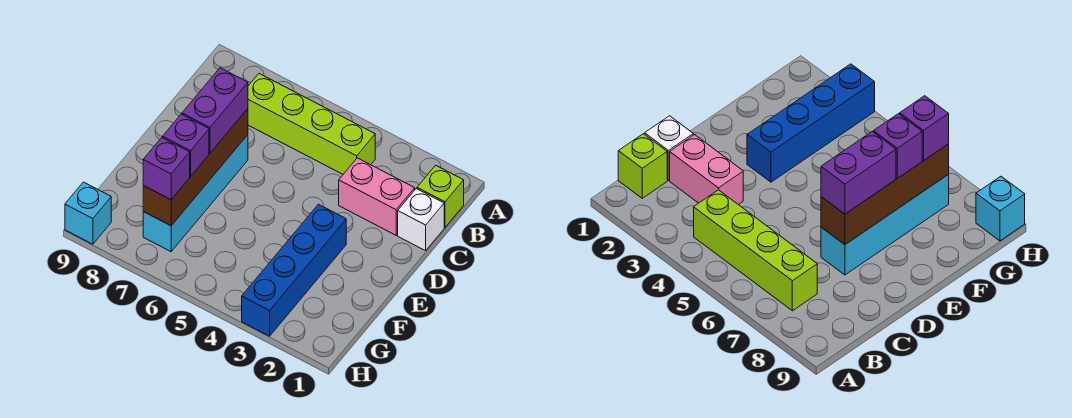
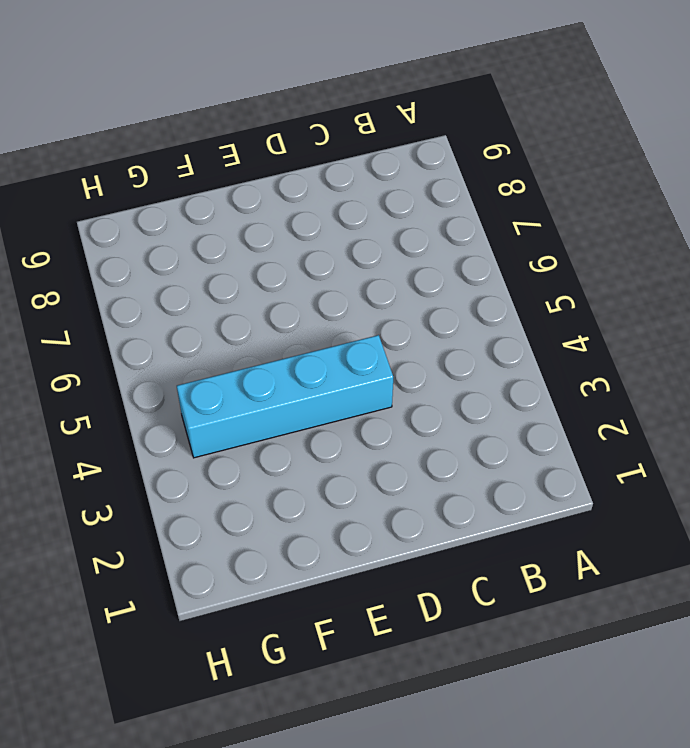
cyan brick D4:G4 level 1 -> cyan brick D7:G7 level 1
none -> lime brick B1 level 1
none -> lime brick B4:B7 level 1

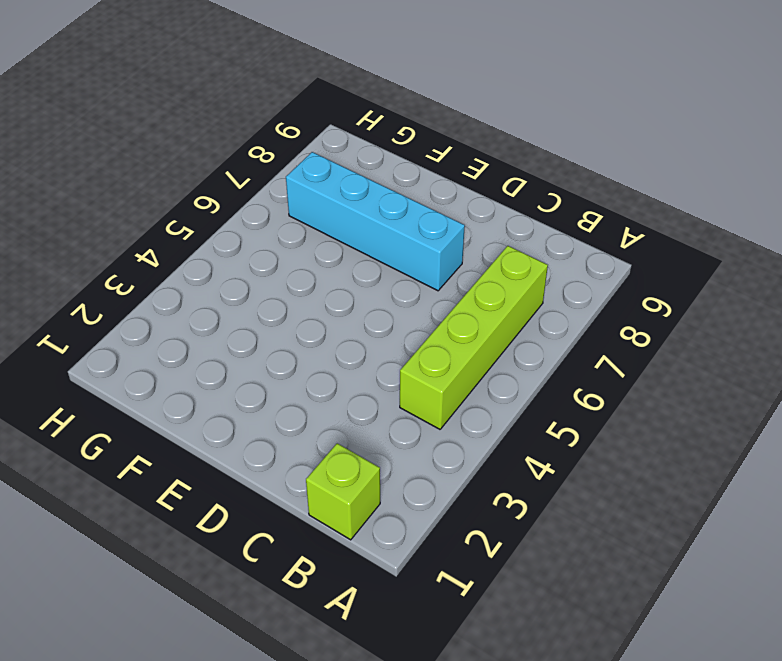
none -> white brick C1 level 1
none -> pink brick C2:C3 level 1

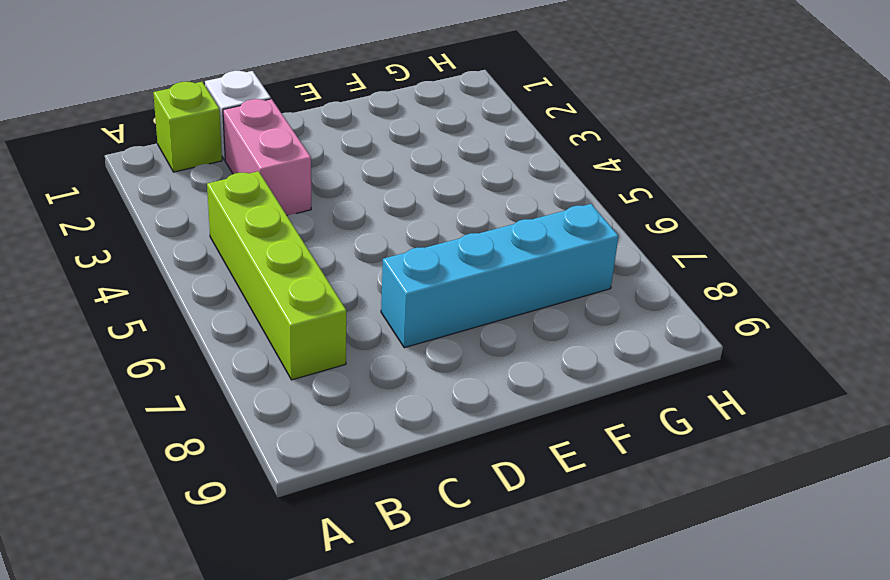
none -> blue brick E3:H3 level 1
none -> cyan brick H9 level 1

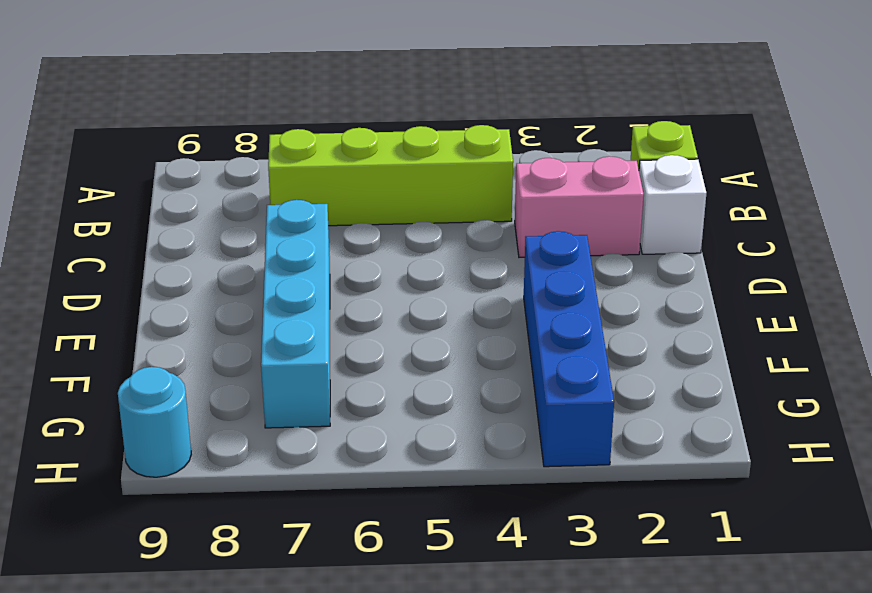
cyan round brick H9 level 1 -> cyan brick H9 level 1
none -> brown brick D7:G7 level 2
none -> purple brick D7:E7 level 3

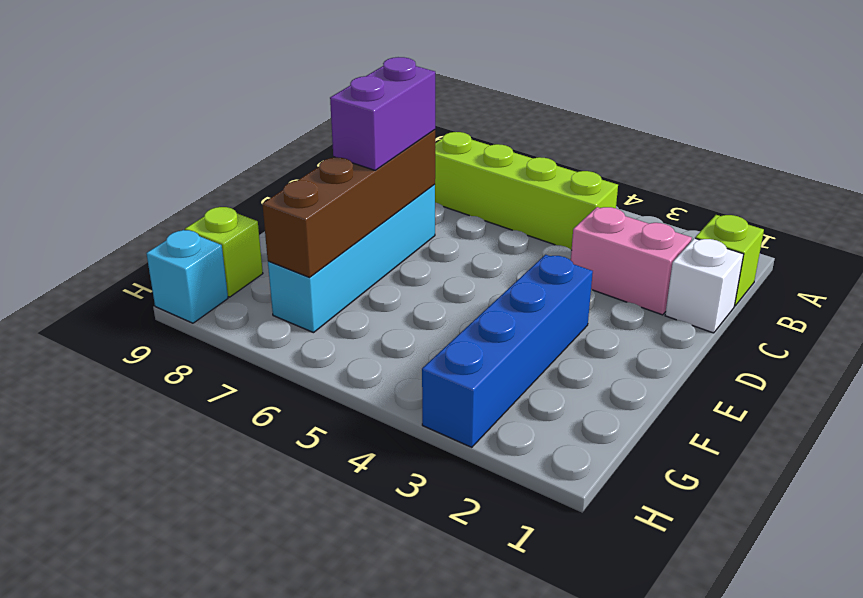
lime brick G9 level 1 -> none
none -> purple brick F7 level 3
none -> purple brick G7 level 3

